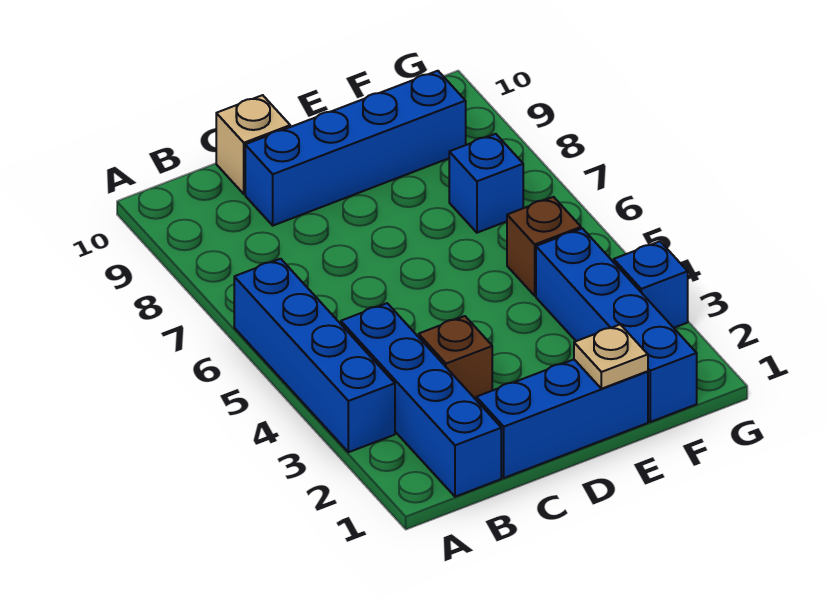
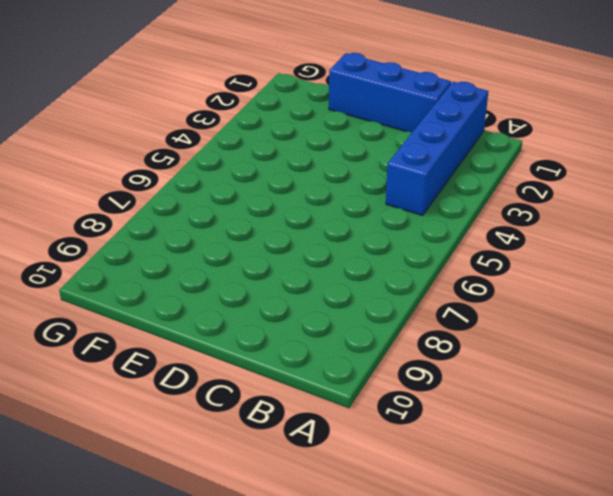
none -> blue brick A3:A6 level 1
none -> brown brick C3 level 1

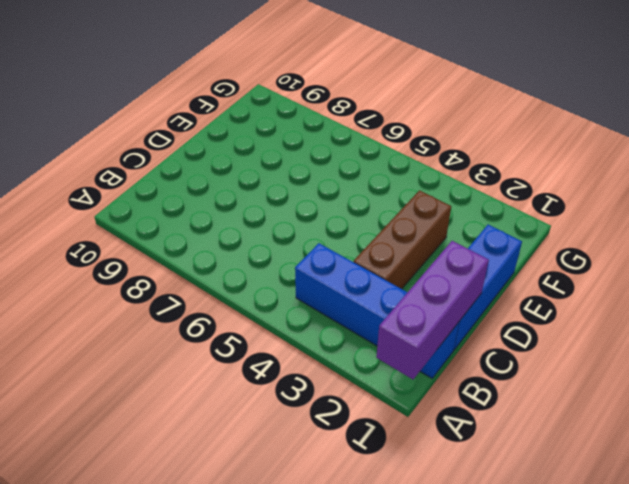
purple brick A1:C1 level 2 -> none
brown brick C3:E3 level 1 -> brown brick C3 level 1
none -> blue brick A3:A6 level 1
none -> blue brick C9:F9 level 1

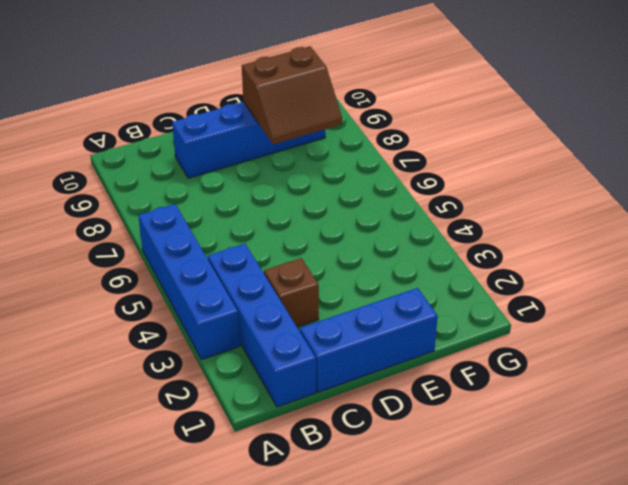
brown slope E8:F9 level 2 top 9 -> none
none -> tan brick C10 level 1
none -> blue brick F1:F4 level 1

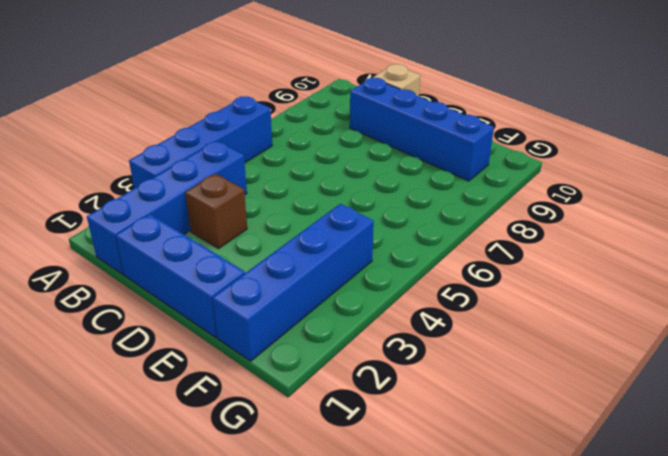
none -> brown brick F5 level 1
none -> blue brick F7 level 1

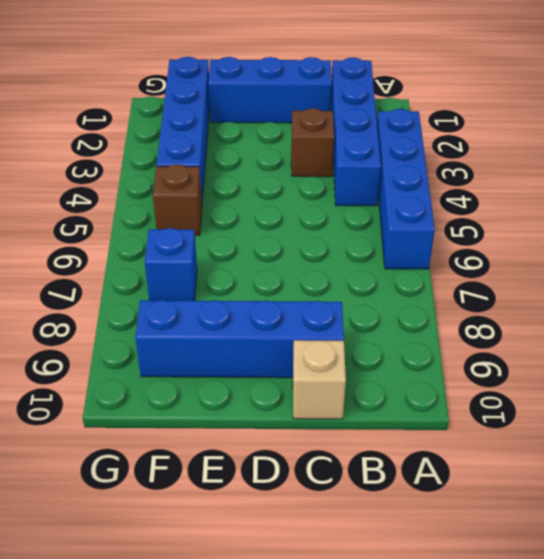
none -> blue brick G3 level 1
none -> tan plate E1 level 2

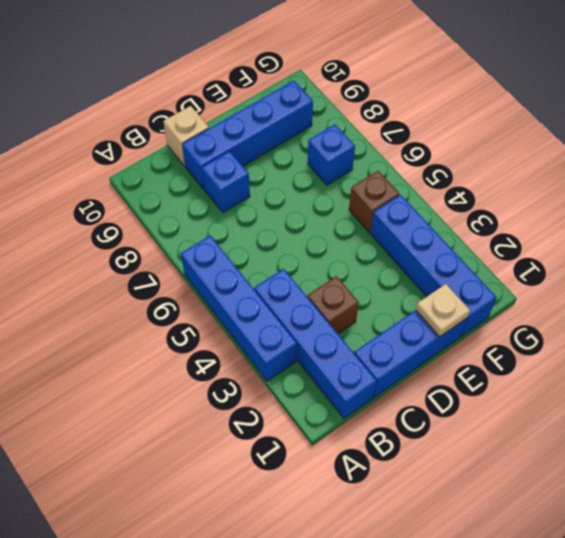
blue brick C8 level 1 -> blue brick G3 level 1

